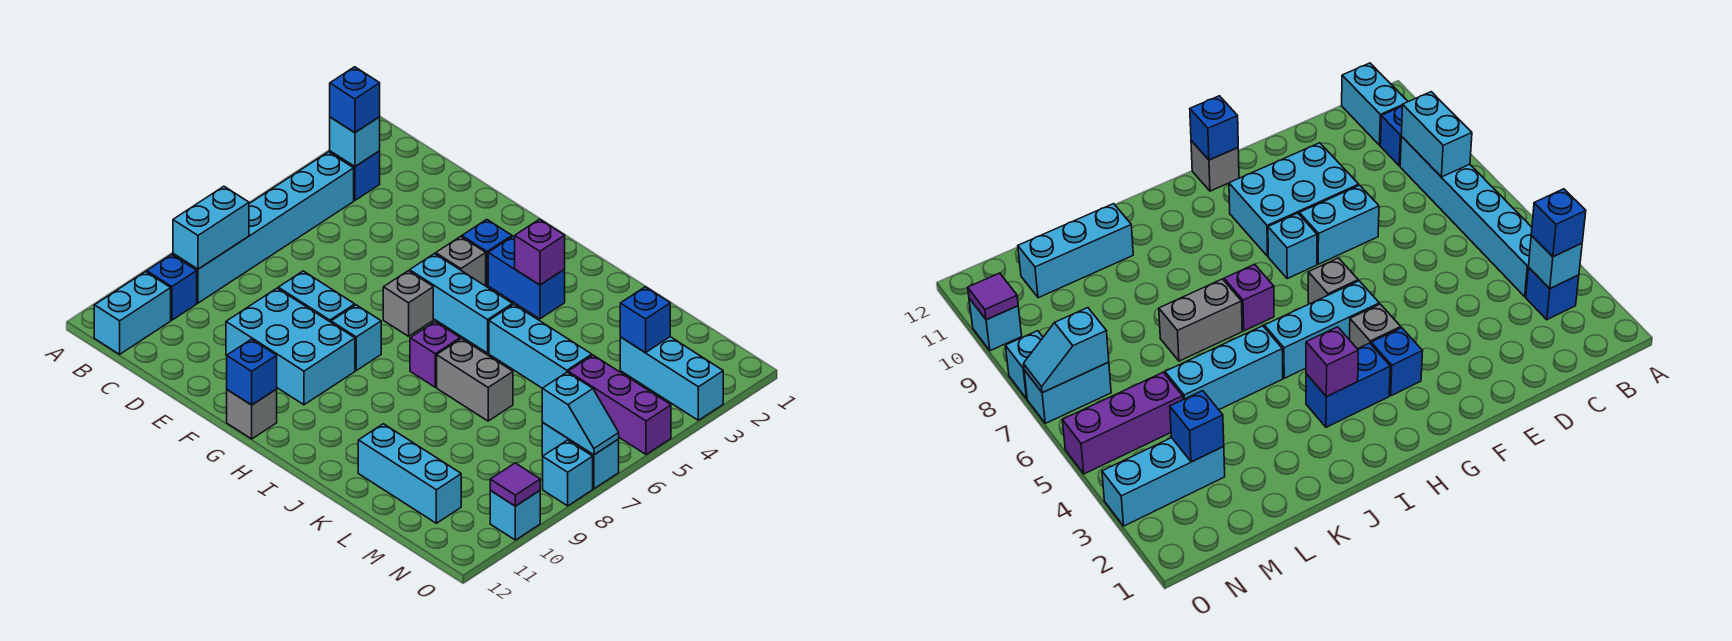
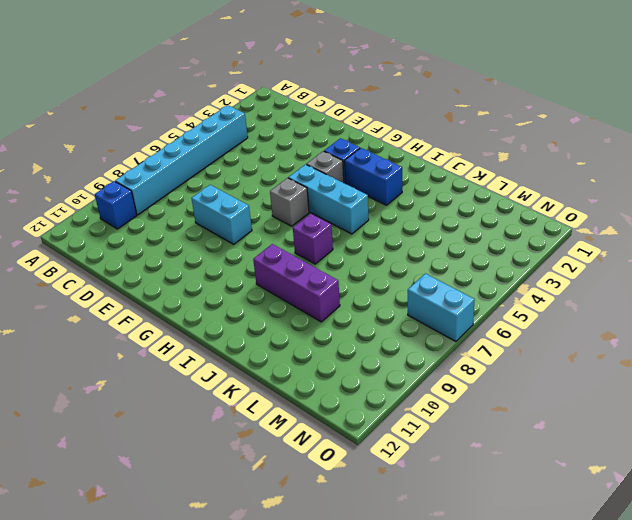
purple brick I9:K9 level 1 -> purple brick M5:O5 level 1
none -> blue brick B3 level 1
none -> cyan brick B11:B12 level 1
none -> cyan brick E9:G10 level 1
none -> cyan brick G8 level 1

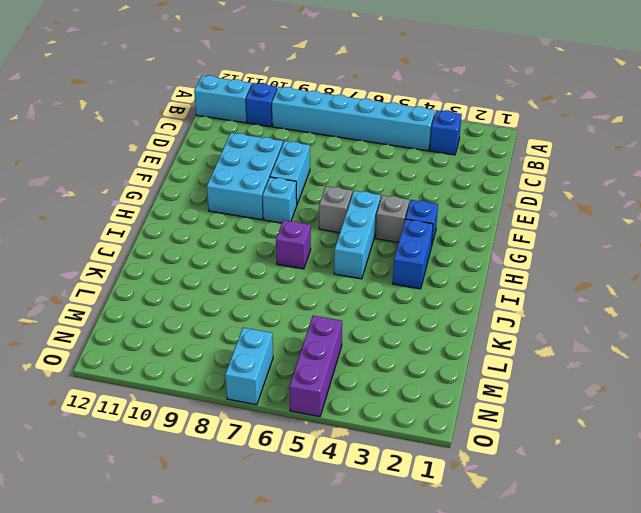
none -> grey brick G12 level 1
none -> cyan brick J5:L5 level 1
none -> grey brick J7:K7 level 1
none -> cyan brick K11:M11 level 1

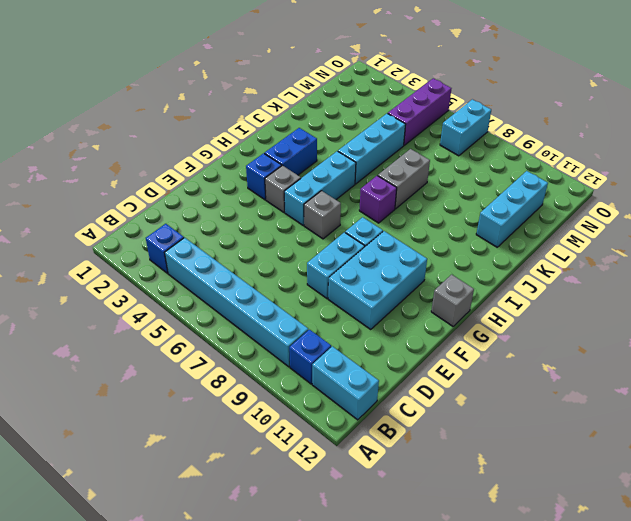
none -> cyan brick M3:O3 level 1
none -> cyan brick O8 level 1
none -> cyan brick O10 level 1
none -> cyan brick B3 level 2

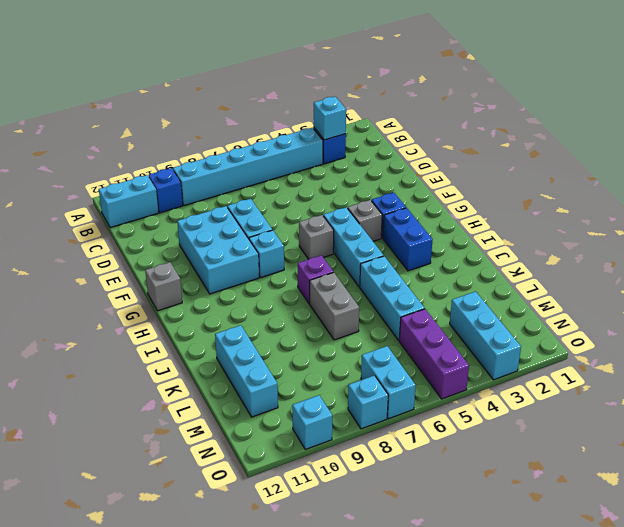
none -> cyan brick B8:B9 level 2
none -> blue brick G12 level 2
none -> purple brick I3 level 2
none -> blue brick M3 level 2

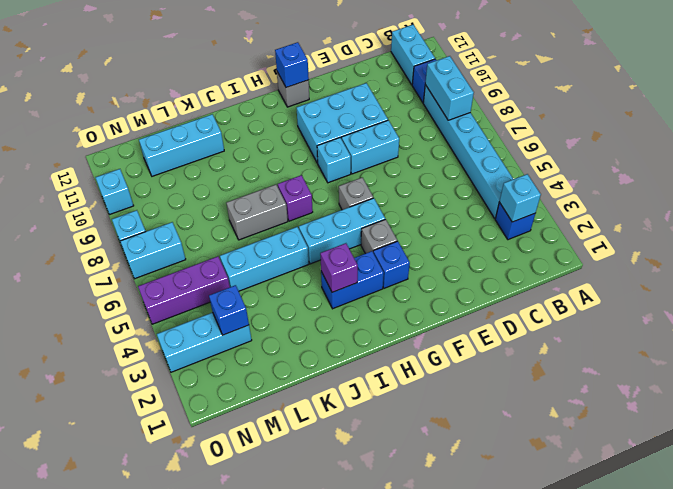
none -> cyan slope N7:O7 level 2 top N
none -> purple tile O10 level 2
none -> blue brick B3 level 3

